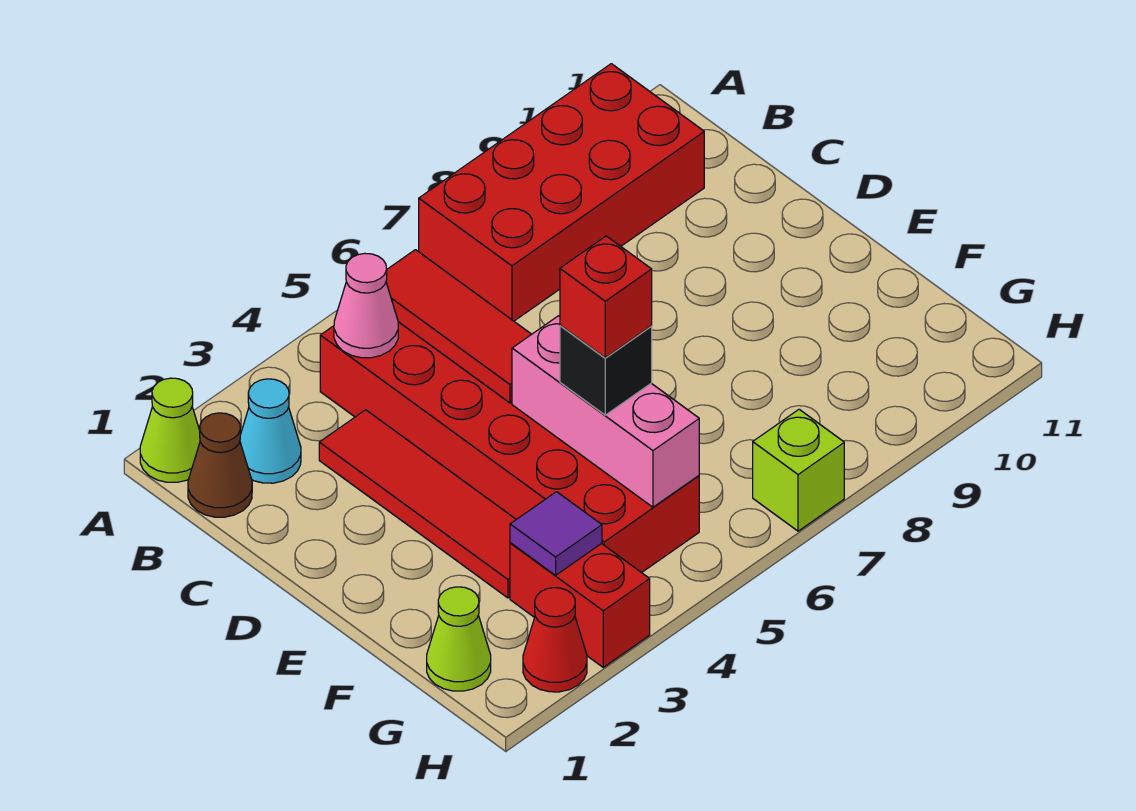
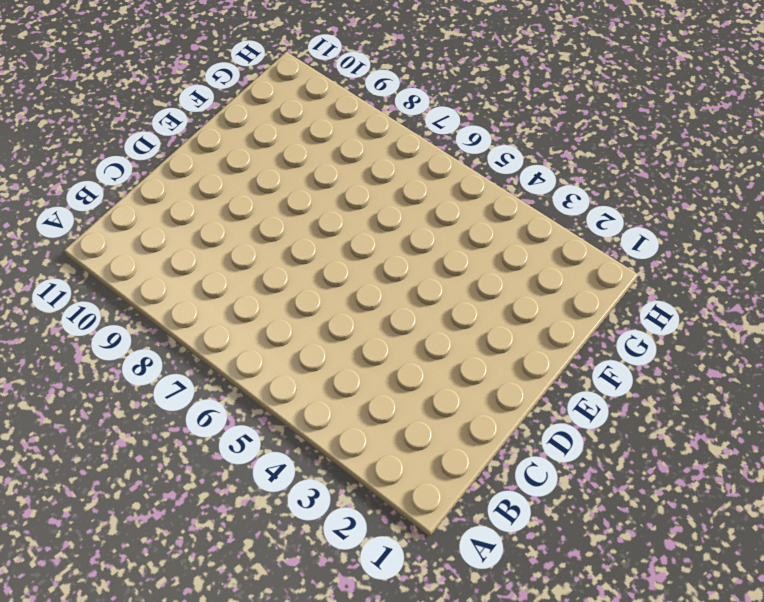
none -> lime cone A1 level 1
none -> red brick A7:B10 level 1
none -> brown cone B1 level 1

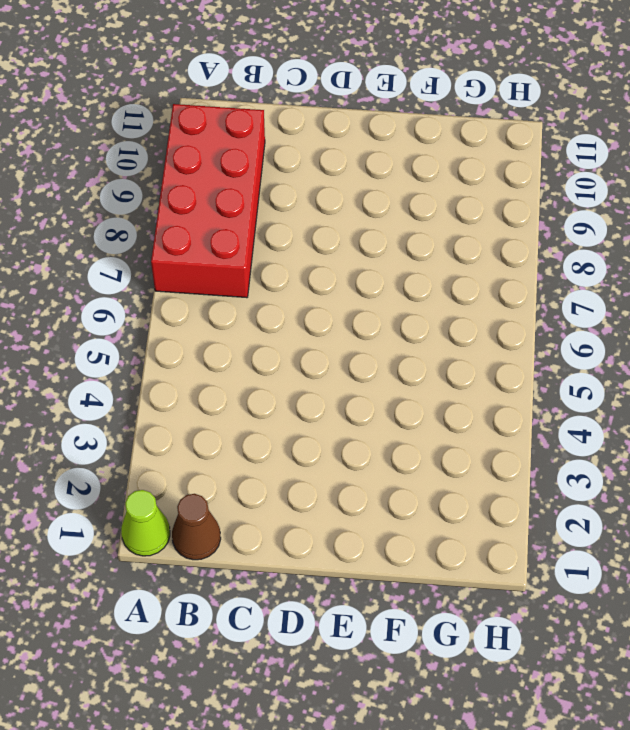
none -> cyan cone B2 level 1
none -> red brick B4:G5 level 1
none -> red tile C3:F3 level 1

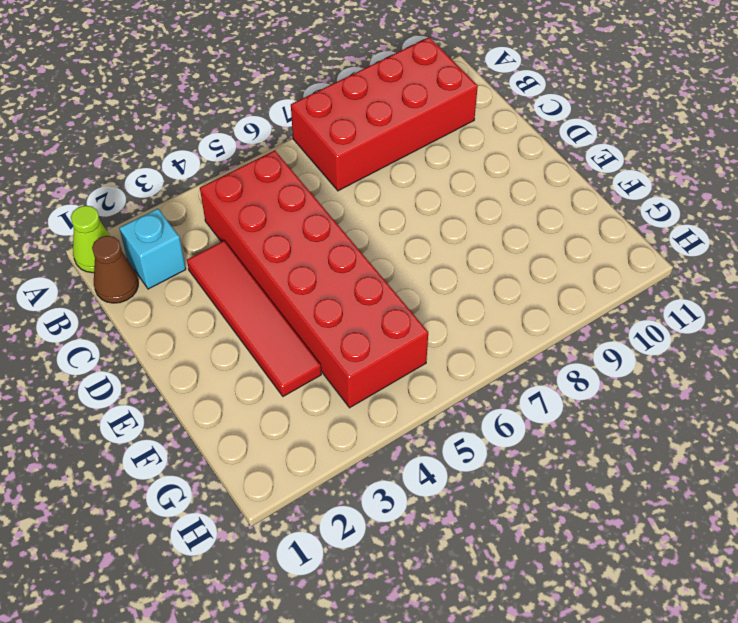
cyan brick B2 level 1 -> cyan cone B2 level 1
none -> lime cone G1 level 1
none -> red brick G3:H3 level 1
none -> red cone H2 level 1

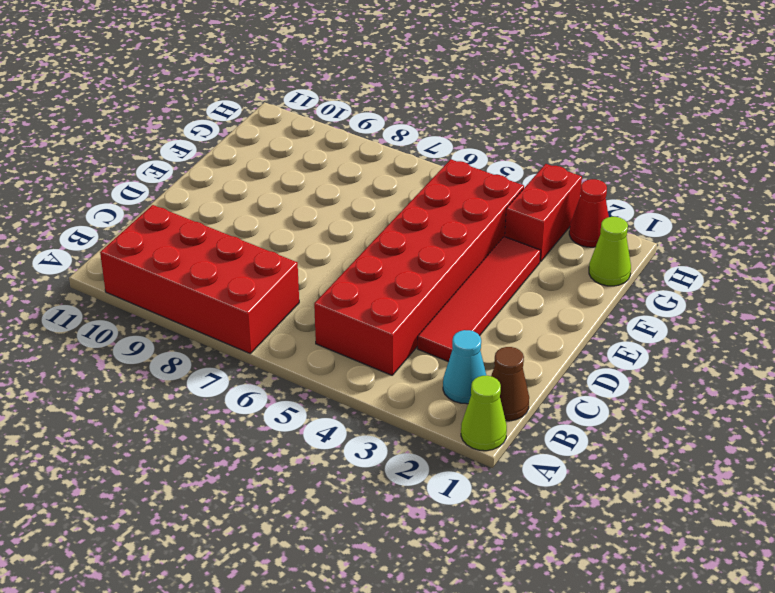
none -> lime brick H7 level 1
none -> pink cone B4 level 2
none -> red tile B5:D5 level 2

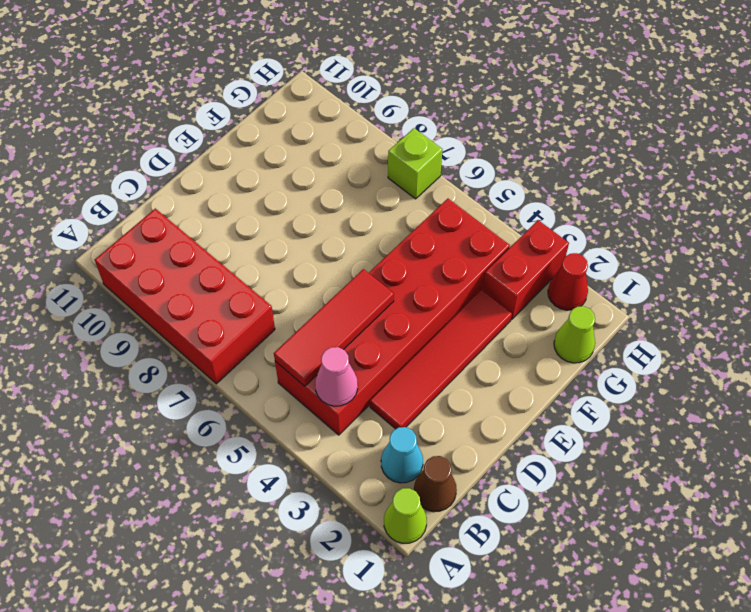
none -> pink brick E5:G5 level 2
none -> purple tile G3 level 2
none -> black brick F5 level 3

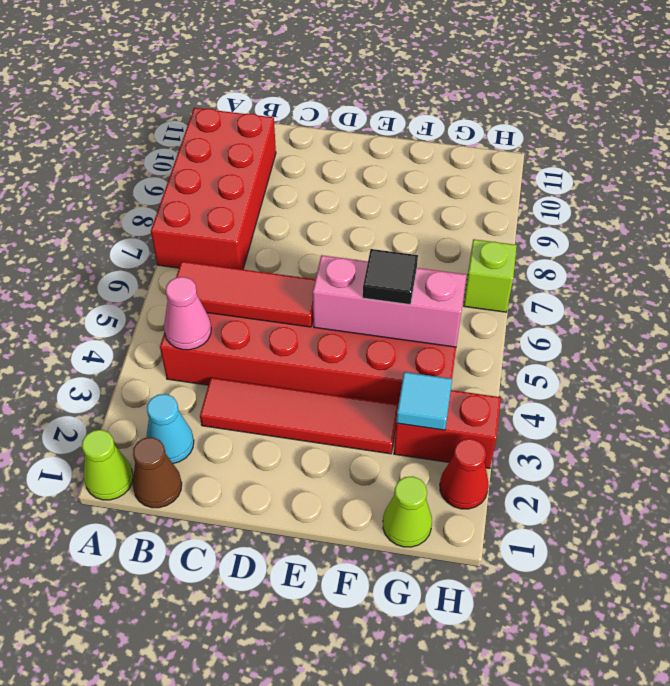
black tile F5 level 3 -> black brick F5 level 3
cyan tile G3 level 2 -> purple tile G3 level 2
none -> red brick F5 level 4

